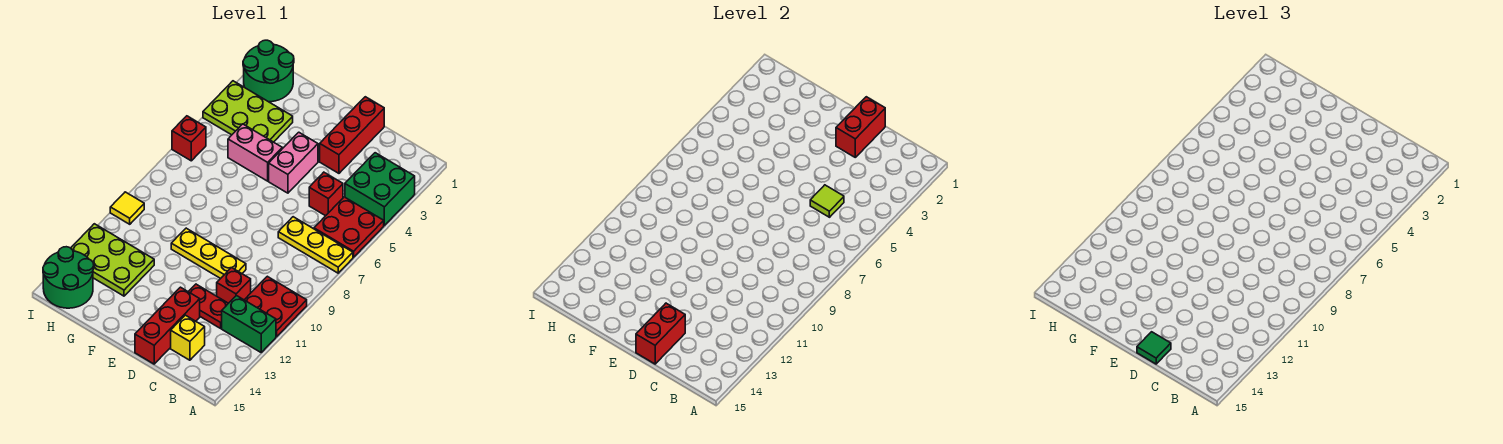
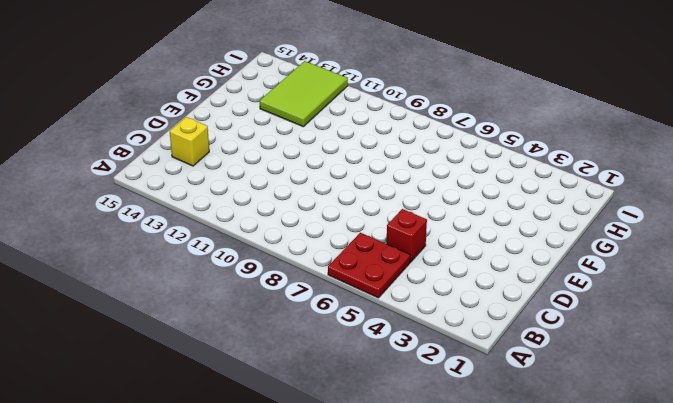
lime tile G12:I13 level 1 -> lime plate G12:I13 level 1
none -> green brick A3:B4 level 1
none -> yellow plate A7:C7 level 1
none -> red plate A10:B11 level 1

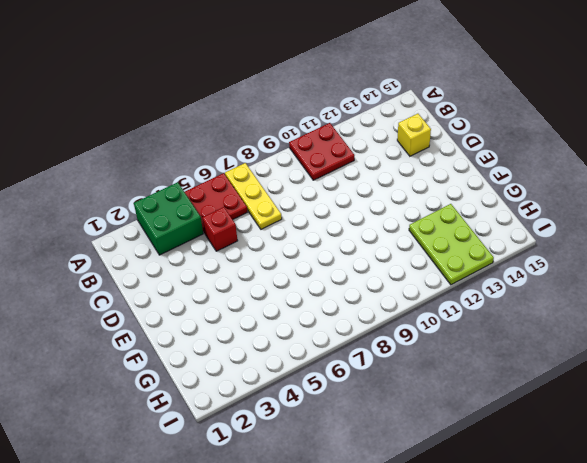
none -> green brick A12:B12 level 1
none -> red brick C11 level 1
none -> red plate C12:D12 level 1

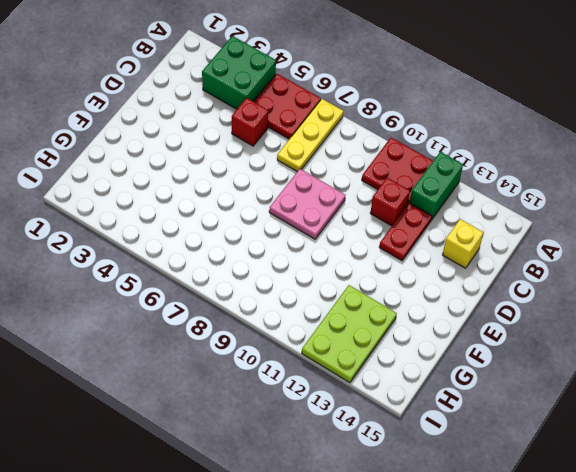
pink plate D8:E9 level 1 -> none
none -> red brick D1:D3 level 1
none -> yellow plate D10:F10 level 1
none -> red brick D13:D15 level 1

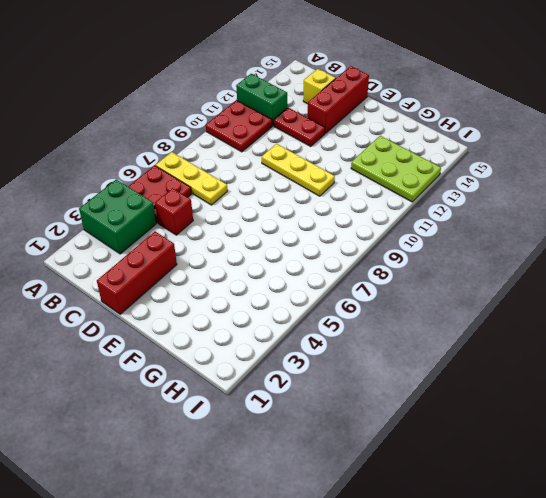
none -> red brick C11 level 1
none -> pink brick E4:E5 level 1
none -> pink brick F5:G5 level 1

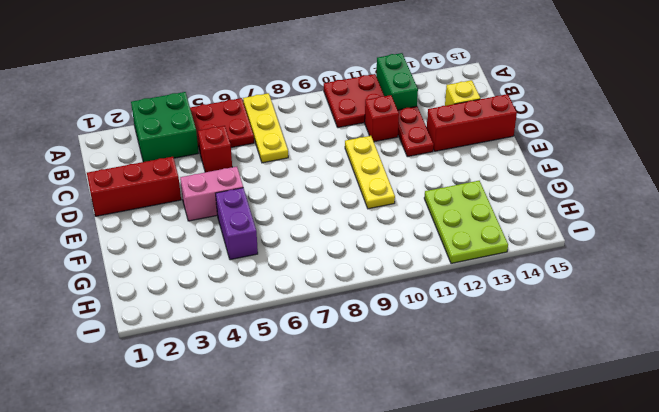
purple brick F5:G5 level 1 -> pink brick F5:G5 level 1
none -> lime plate G3:I4 level 1
none -> green round brick H1:I2 level 1
none -> green round brick H14:I15 level 1

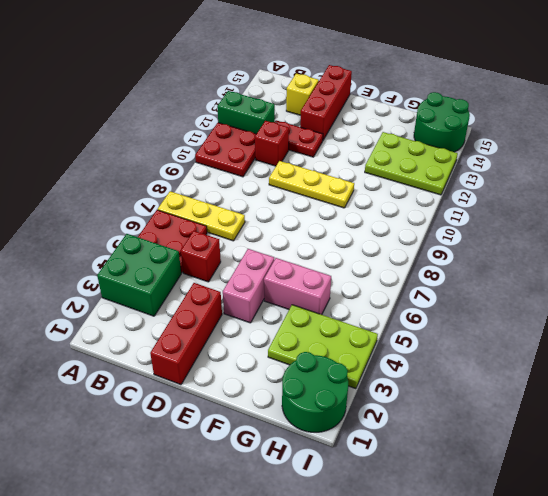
none -> red brick I6 level 1
none -> yellow tile I10 level 1
none -> lime tile C5 level 2

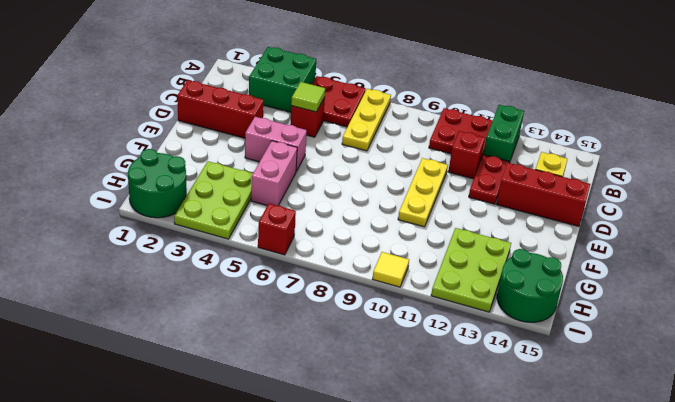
none -> red brick D1:D2 level 2
none -> red brick D14:D15 level 2
none -> green tile D15 level 3

